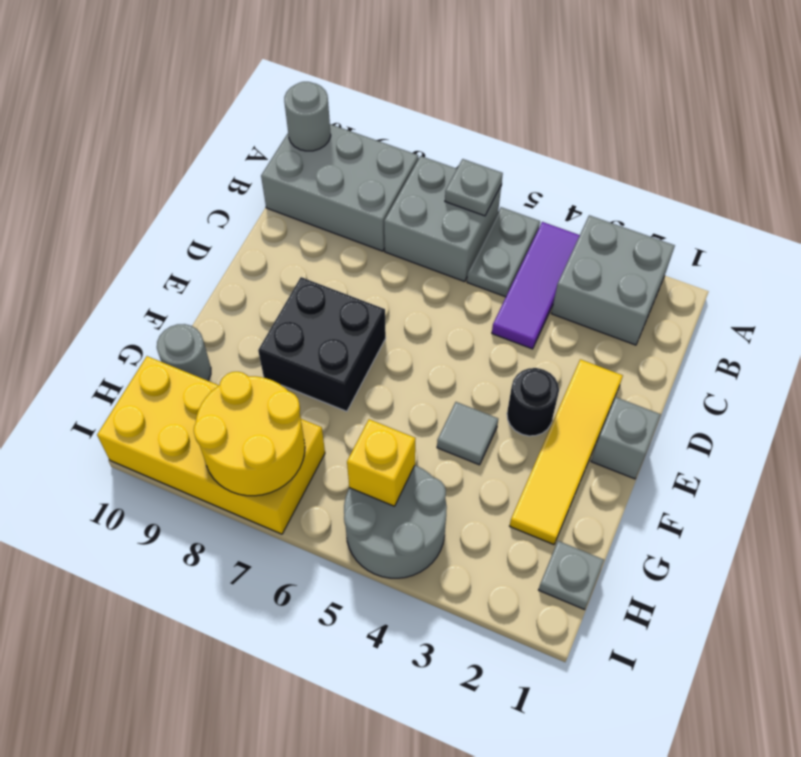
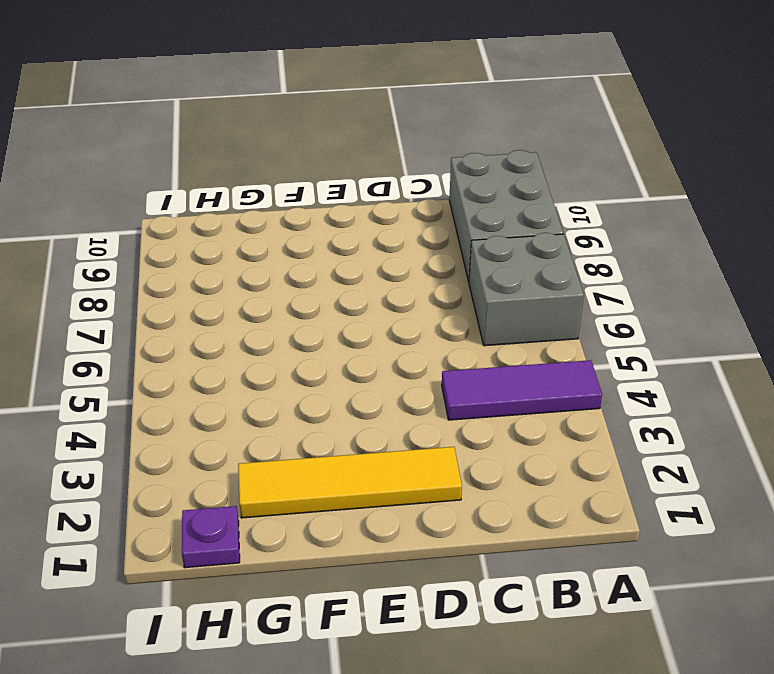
purple plate H1 level 1 -> grey plate H1 level 1
none -> grey brick A2:B3 level 1
none -> grey plate A5:B5 level 1
none -> grey brick E1 level 1

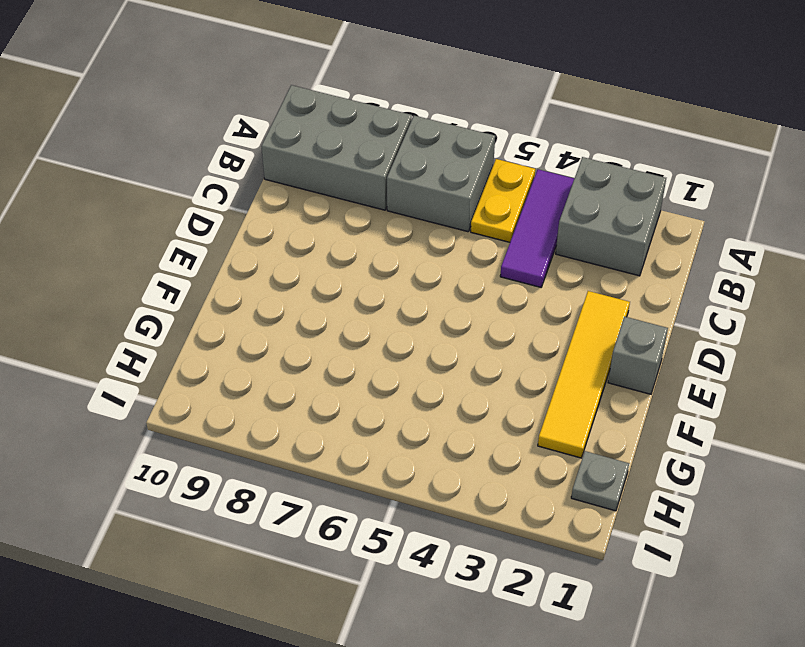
yellow plate A5:B5 level 1 -> grey plate A5:B5 level 1
none -> black round brick E3 level 1
none -> black brick E7:F8 level 1
none -> grey tile F4 level 1

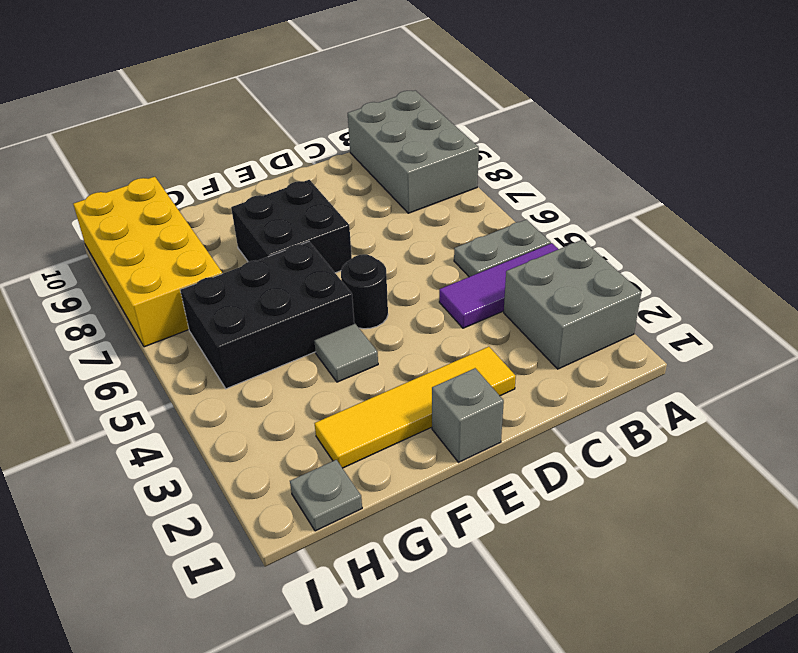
black round brick E5 level 1 -> black round brick E3 level 1
black brick F5:H6 level 1 -> grey round brick H4:I5 level 1
none -> grey brick A6:B7 level 1
none -> grey round brick G10 level 1
none -> grey plate A6 level 2

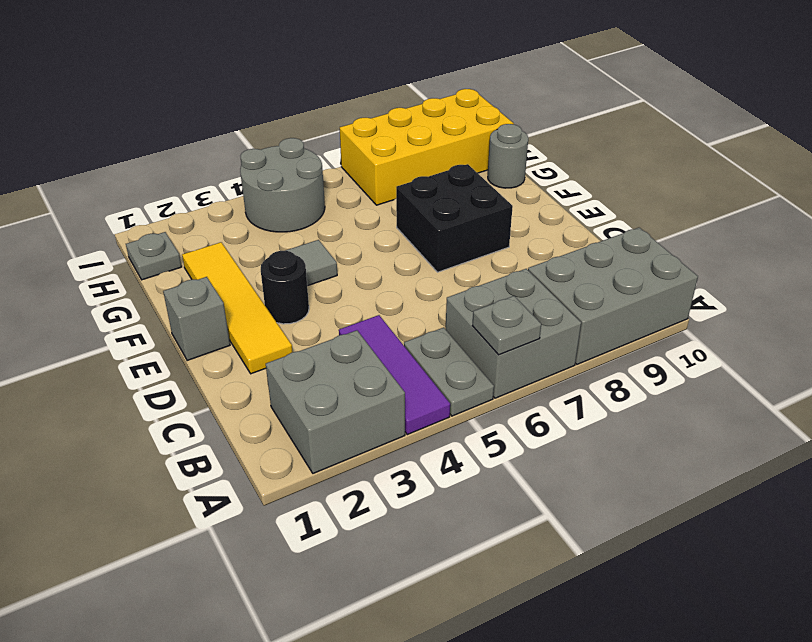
none -> grey round brick A10 level 2
none -> yellow brick H5 level 2
none -> yellow round brick H7:I8 level 2

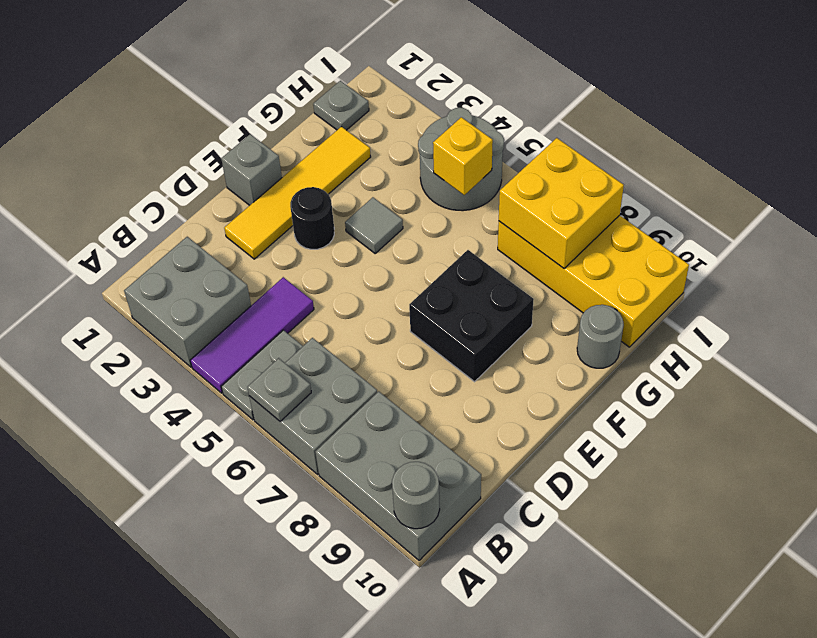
yellow brick H7:I8 level 2 -> yellow round brick H7:I8 level 2

